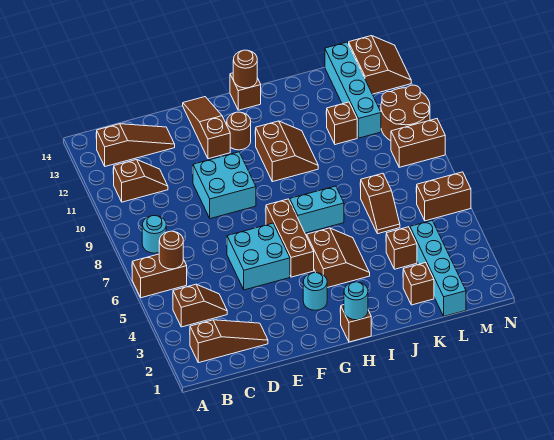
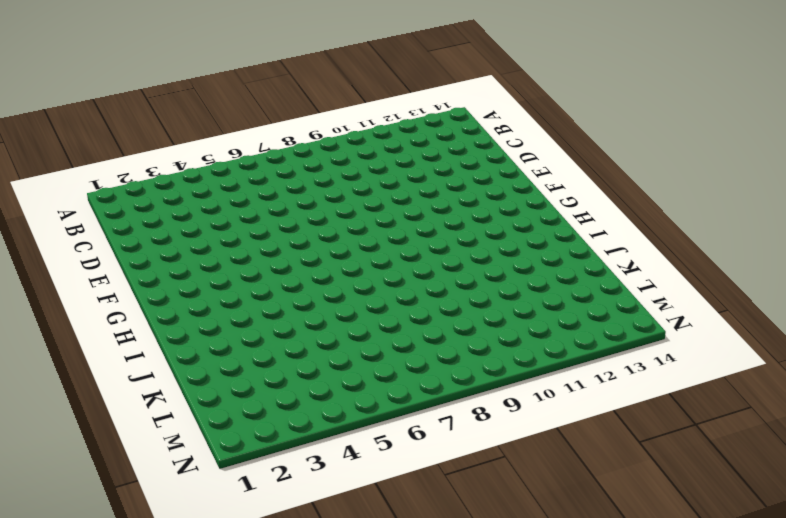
none -> brown brick A6:B6 level 1
none -> brown slope B2:D2 level 1 top B
none -> brown slope B4:C4 level 1 top B
none -> cyan round brick B8 level 1

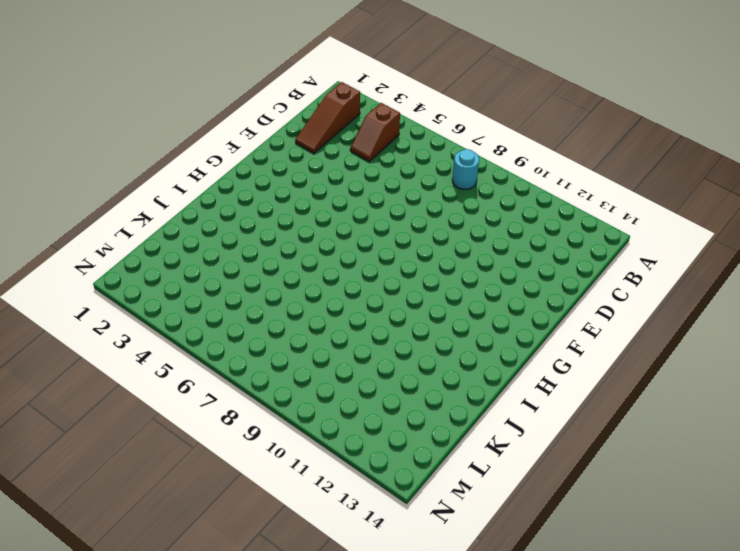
none -> brown brick A6:B6 level 1
none -> brown slope B11:C11 level 1 top B
none -> brown slope B13:D13 level 1 top B
none -> cyan brick E5:F6 level 1

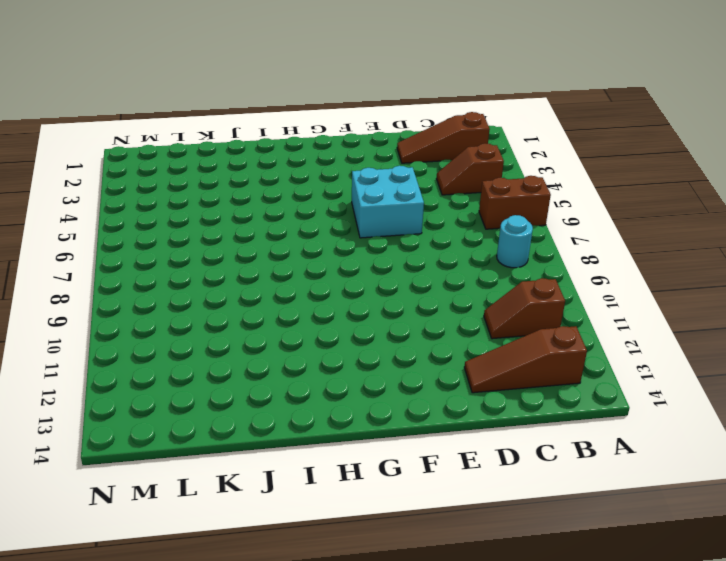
none -> cyan brick E9:F10 level 1
none -> brown slope F12:F14 level 1 top 12
none -> cyan round brick G3 level 1
none -> brown brick G5:G7 level 1

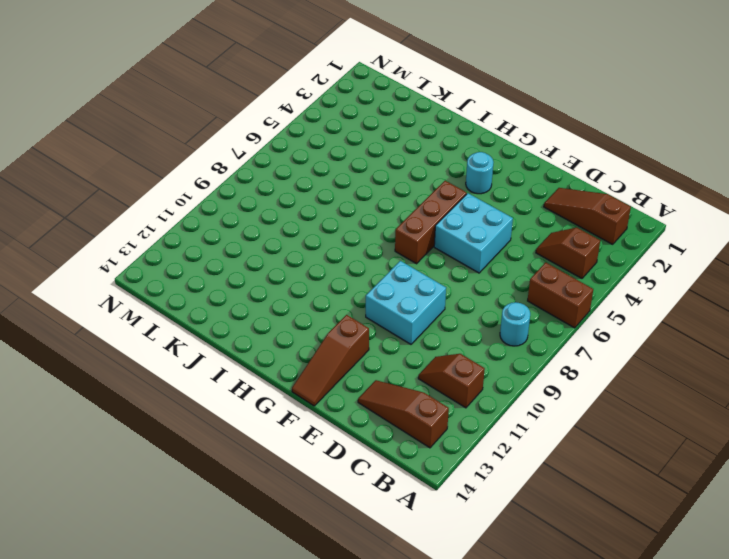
none -> brown round brick G12 level 1
none -> brown brick H1 level 1
none -> brown slope H4:I5 level 1 top H
none -> cyan brick H7:I7 level 1

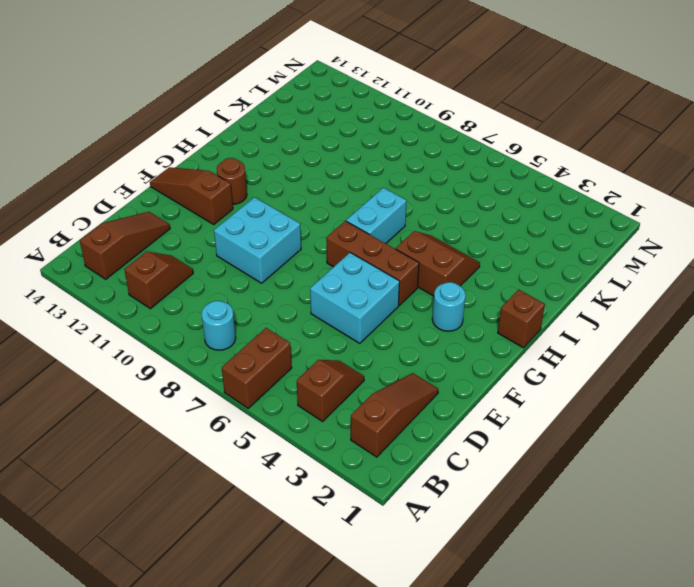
none -> brown slope H10:I11 level 1 top H
none -> brown brick H14 level 1
none -> brown brick K2 level 1
none -> brown brick K4 level 1

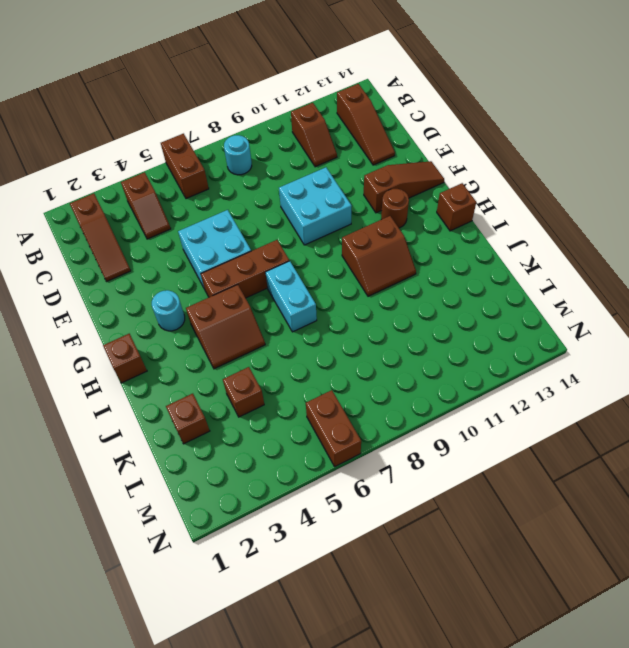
none -> brown slope K6:K7 level 1 top 7
none -> brown brick K11 level 1
none -> cyan brick L1:L4 level 1
none -> cyan brick L11:L14 level 1

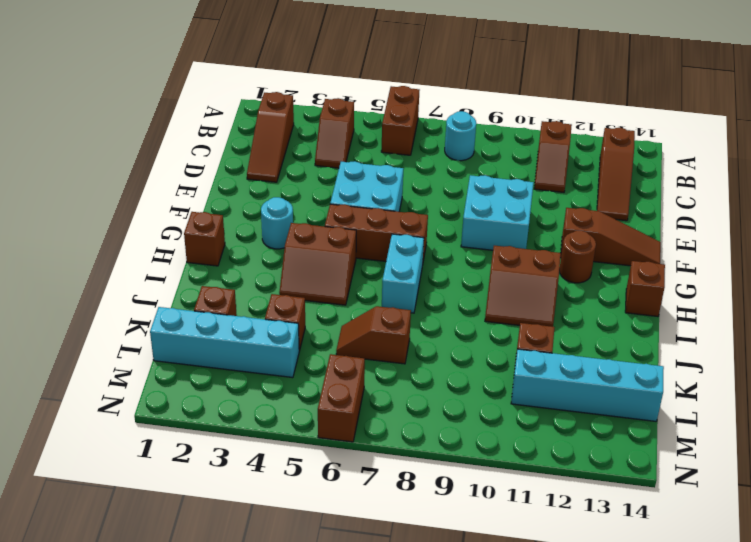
none -> brown brick M9:N9 level 1
none -> brown round brick M10:N11 level 1
none -> brown slope M13:N14 level 1 top M
none -> brown round brick B6 level 2

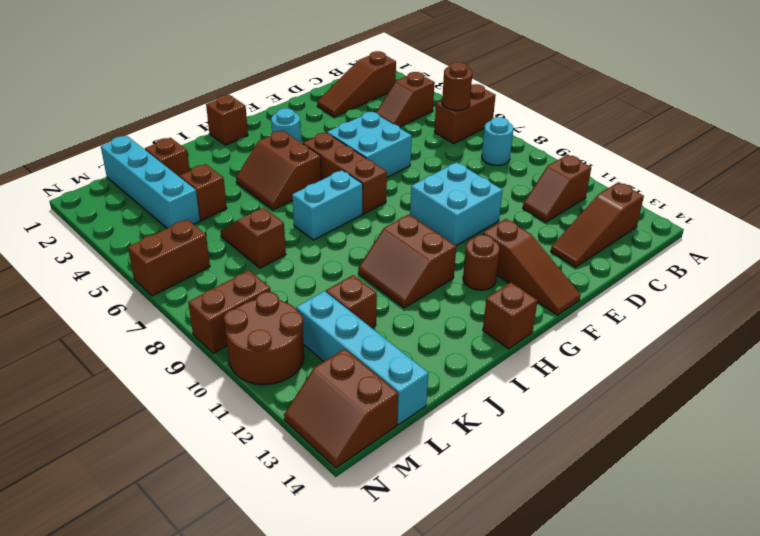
none -> cyan round brick H1 level 2
none -> brown round brick H14 level 2

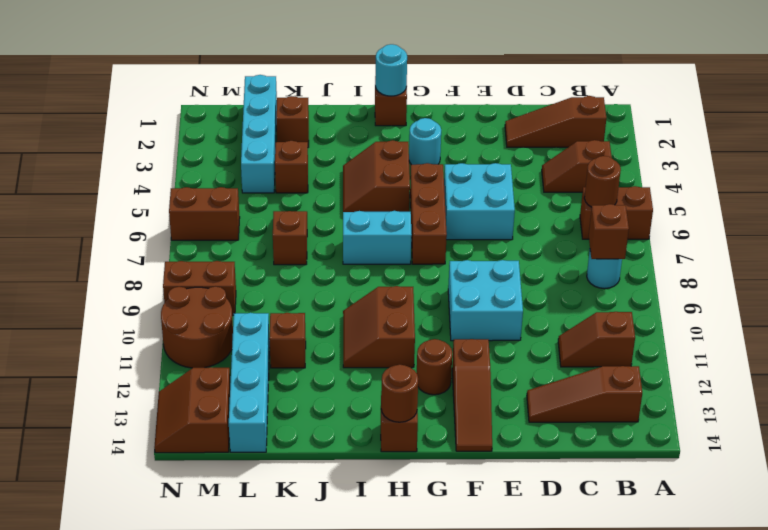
brown brick B8 level 2 -> none

